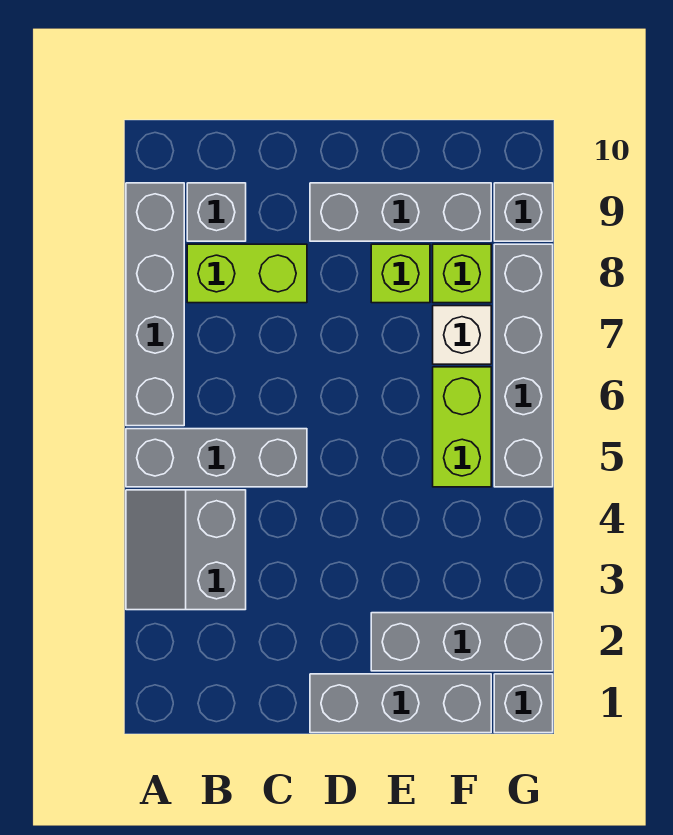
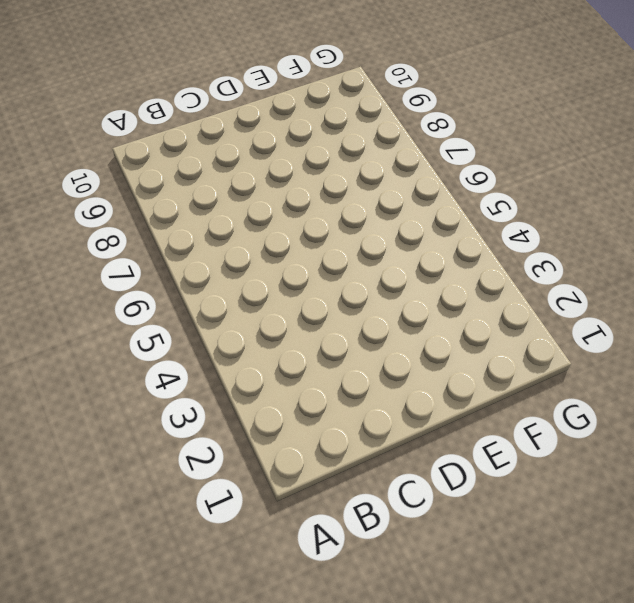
none -> grey slope A3:B4 level 1 top B
none -> grey brick A5:C5 level 1
none -> grey brick A6:A9 level 1

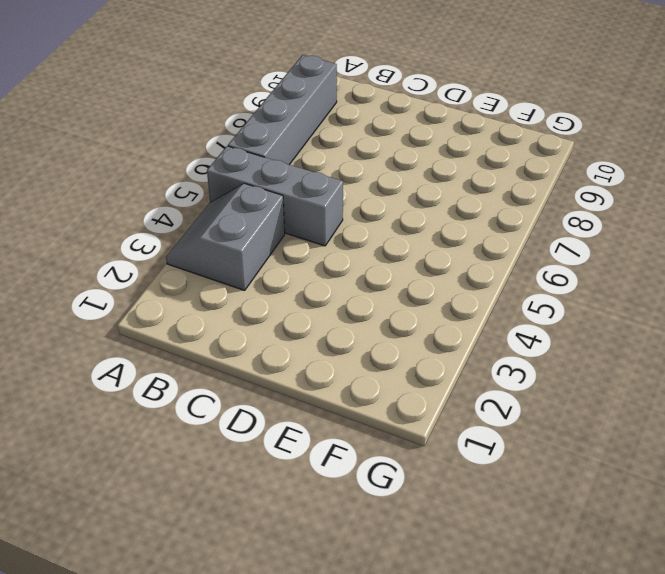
none -> lime brick B8:C8 level 1
none -> grey brick B9 level 1
none -> grey brick D1:F1 level 1

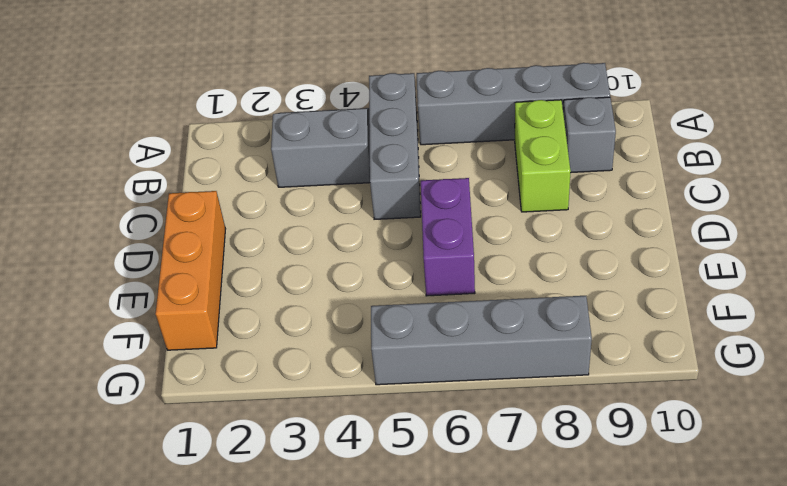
orange brick D1:F1 level 1 -> grey brick D1:F1 level 1
purple brick D6:E6 level 1 -> none
none -> grey brick D9:F9 level 1
none -> grey brick E2:G2 level 1
none -> lime brick E8 level 1

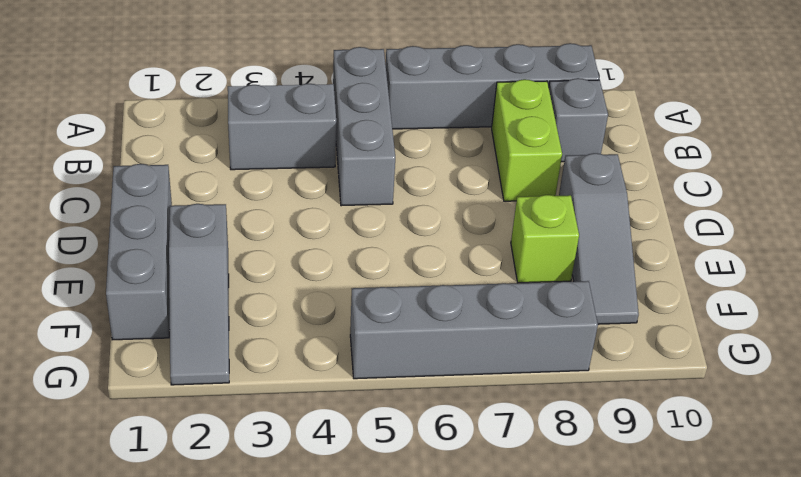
grey slope D9:F9 level 1 top D -> grey brick D9:F9 level 1
grey slope E2:G2 level 1 top E -> grey brick E2:G2 level 1
none -> lime brick F5:F6 level 1
none -> white brick F7 level 1
none -> lime brick F8 level 1

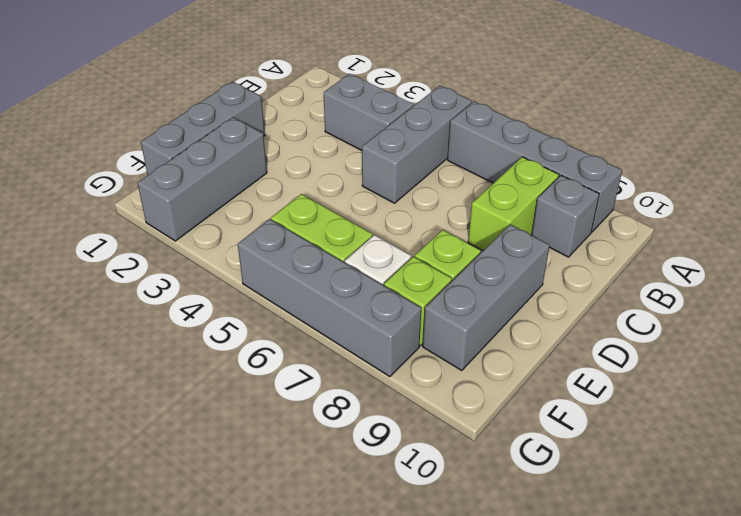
none -> grey brick G1 level 1
none -> grey brick G9 level 1

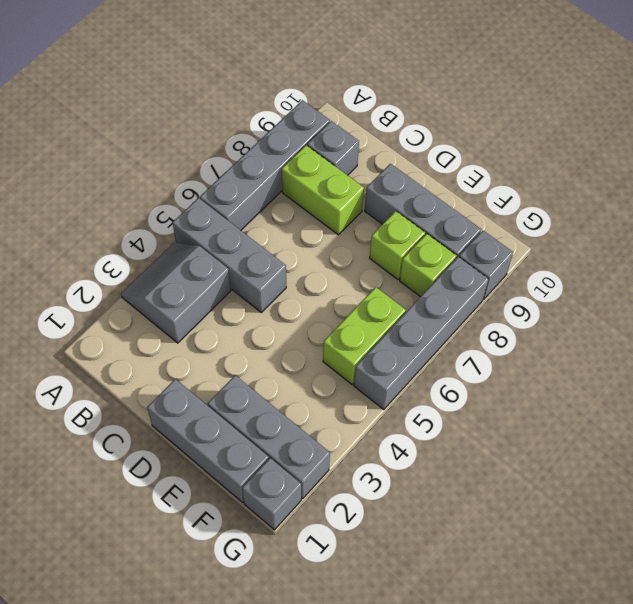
none -> white brick F7 level 1

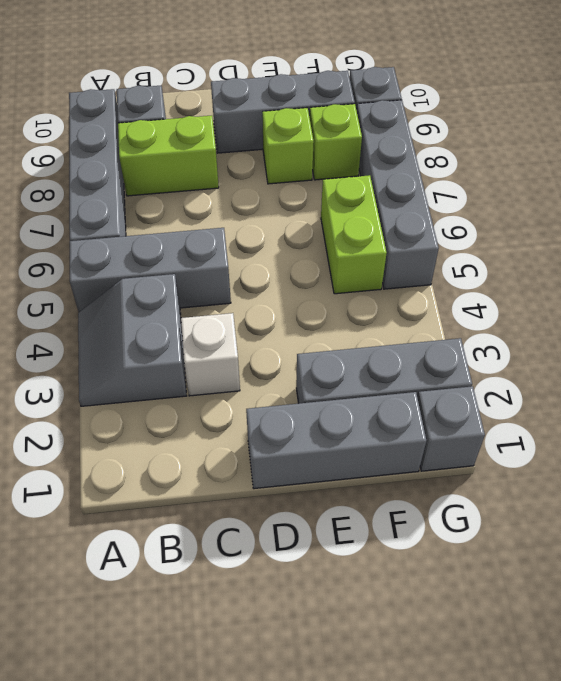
white brick C3 level 1 -> white brick F7 level 1

